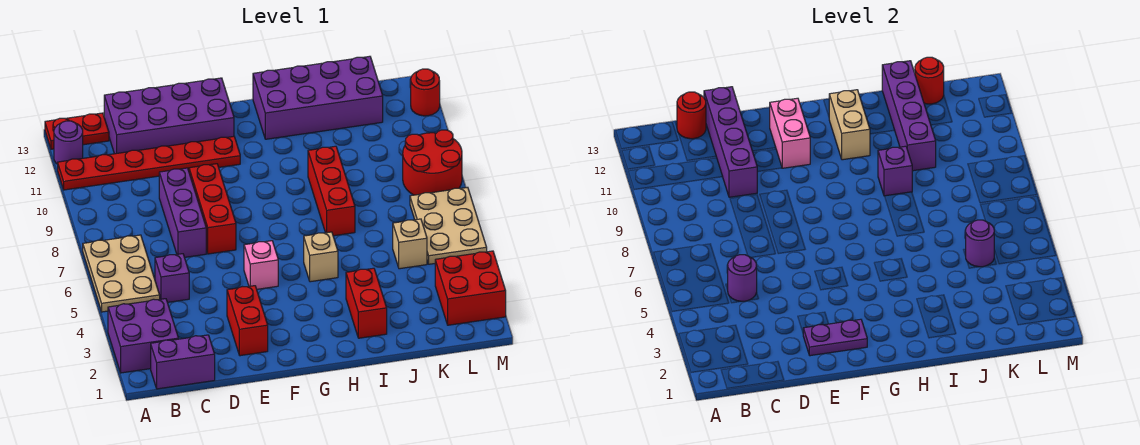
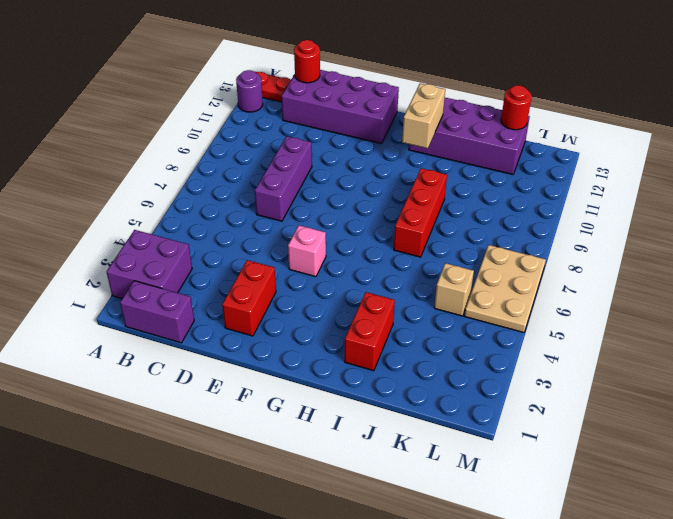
none -> tan plate A5:B7 level 1
none -> red plate A11:F11 level 1
none -> purple brick C5 level 1
none -> red brick E7:E9 level 1

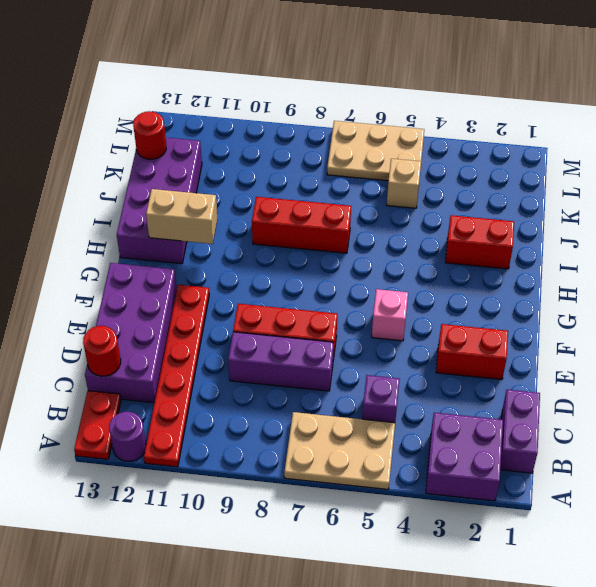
none -> tan brick H5 level 1
none -> red brick L2:M3 level 1
none -> red round brick L8:M9 level 1
none -> red round brick M12 level 1

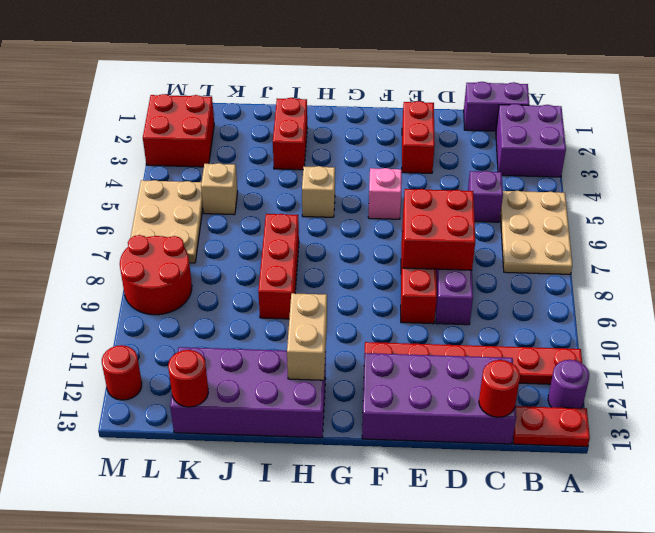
red brick D7:E8 level 2 -> none
none -> purple round brick C5 level 2
none -> purple brick D10:D13 level 2
none -> purple plate E2:F2 level 2
none -> pink brick F11:F12 level 2

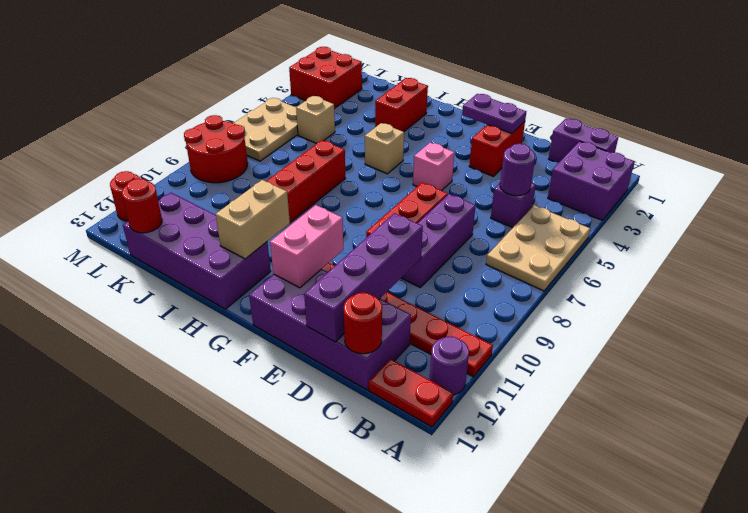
none -> purple brick I9 level 2
none -> purple brick J10:J13 level 2
none -> purple round brick K5 level 2

